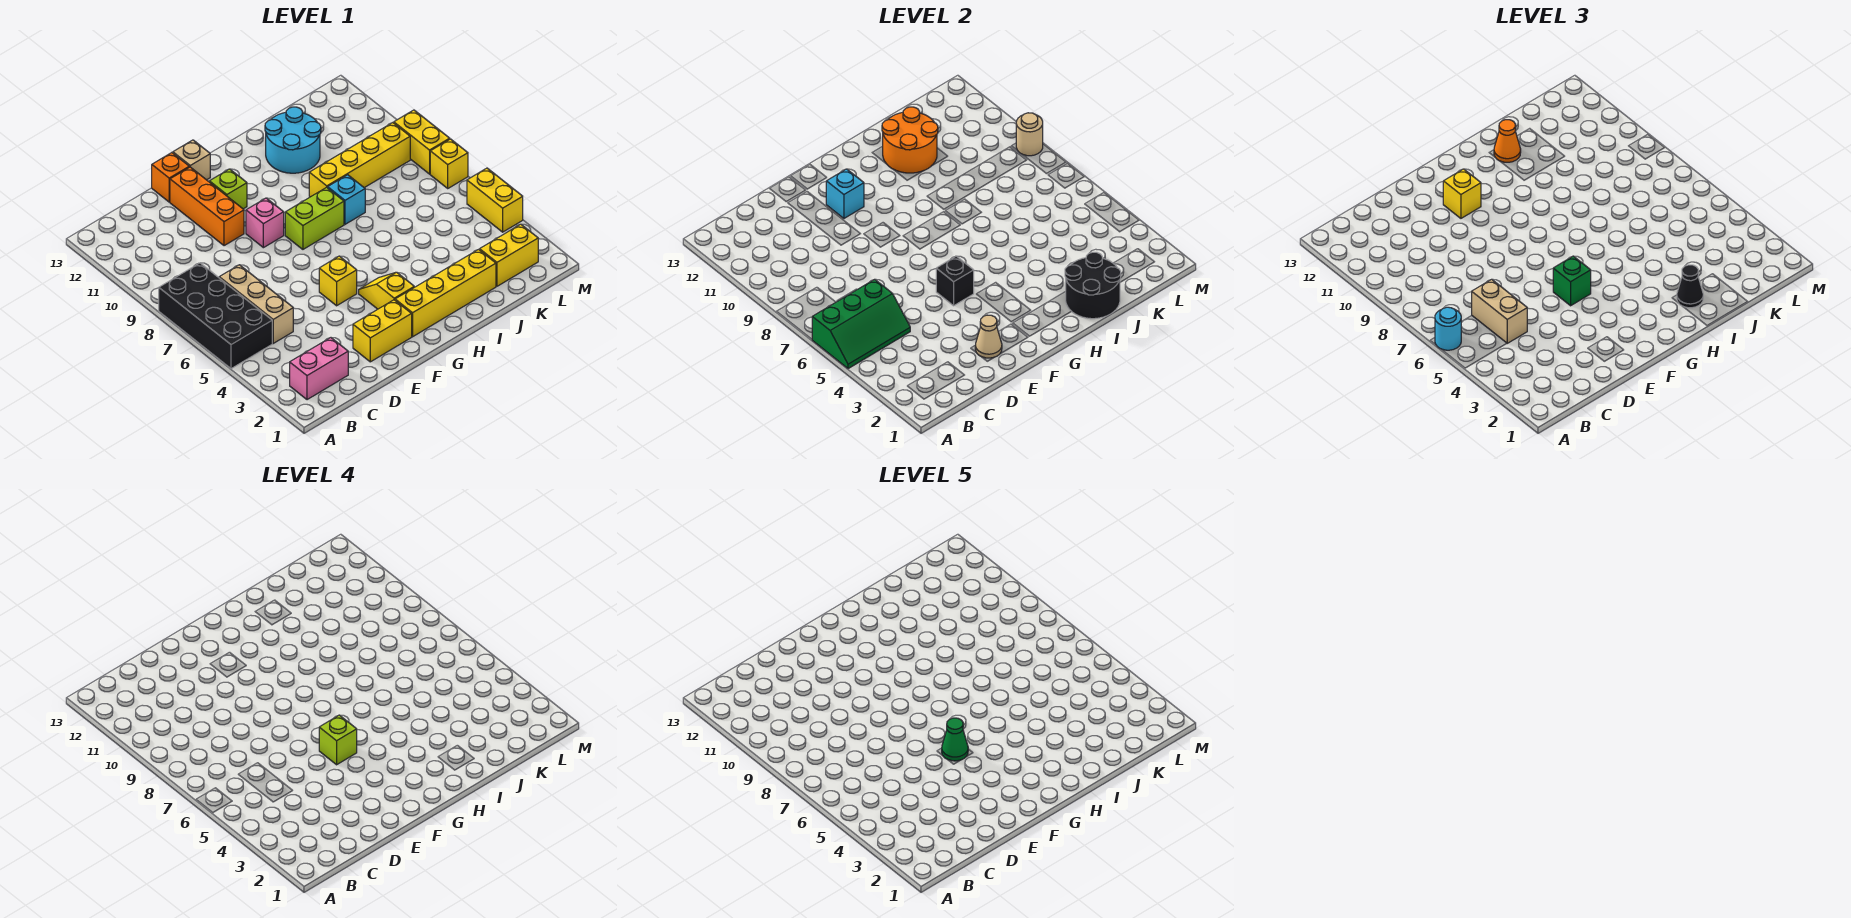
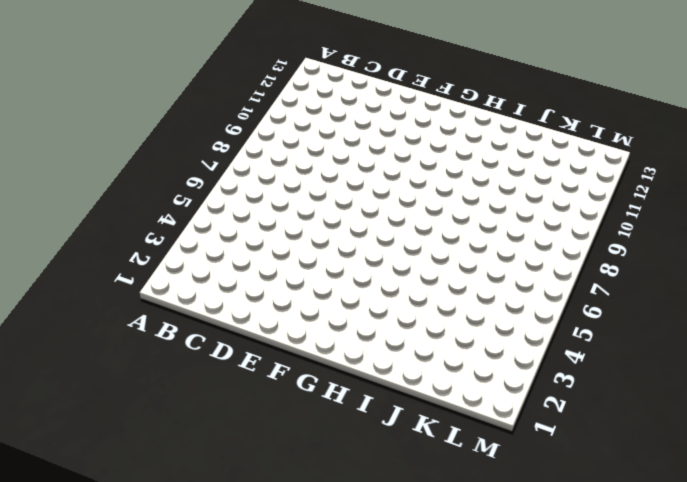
none -> black brick A5:B8 level 1
none -> pink brick B2:C2 level 1
none -> tan brick C5:C7 level 1
none -> yellow brick E2:F2 level 1

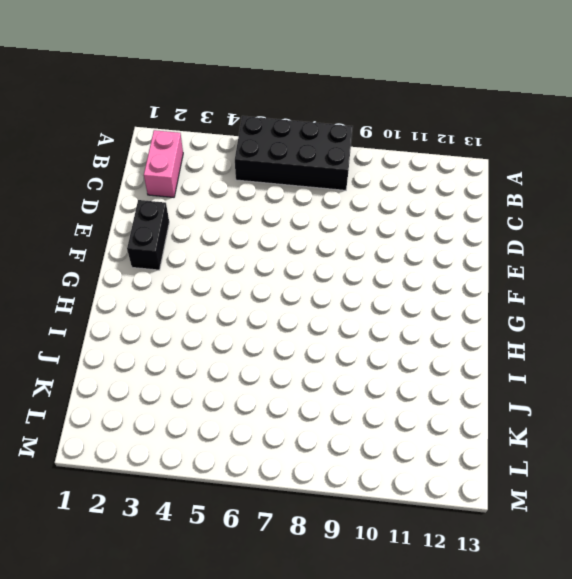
black brick E2:F2 level 1 -> yellow brick E2:F2 level 1
none -> tan brick C5:C7 level 1
none -> orange brick E10:E12 level 1
none -> orange brick E13 level 1
none -> yellow brick F5 level 1

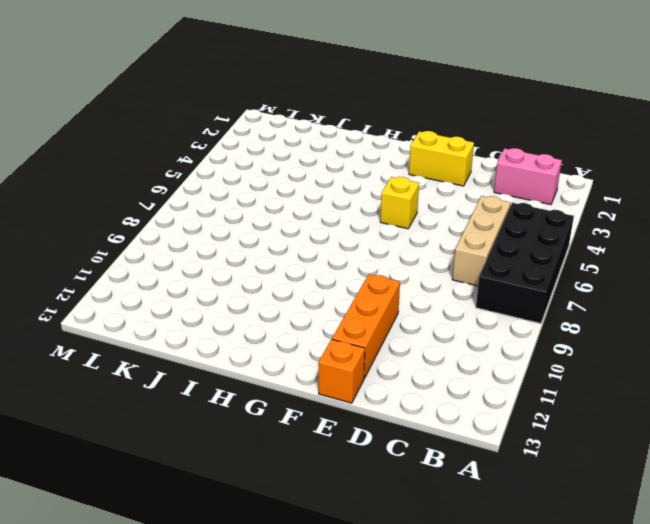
none -> pink brick F9 level 1
none -> lime brick F11 level 1
none -> tan brick F13 level 1
none -> yellow brick G2:J2 level 1

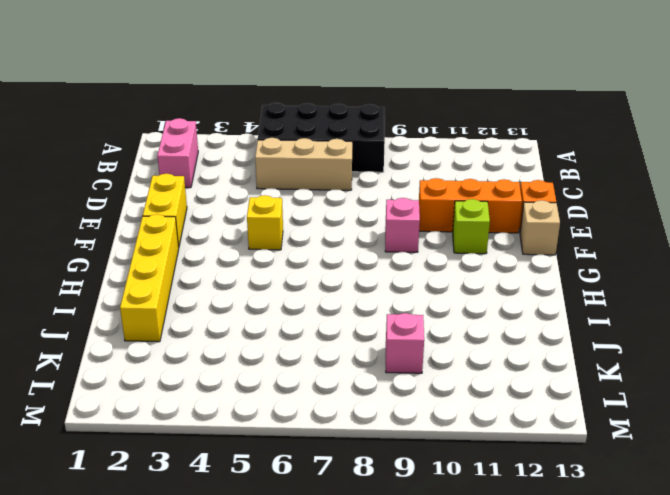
pink brick K9 level 1 -> yellow brick I9:L9 level 1
none -> yellow slope G3:G4 level 1 top 3
none -> lime brick G8:H8 level 1
none -> cyan brick I8 level 1
none -> cyan round brick I11:J12 level 1

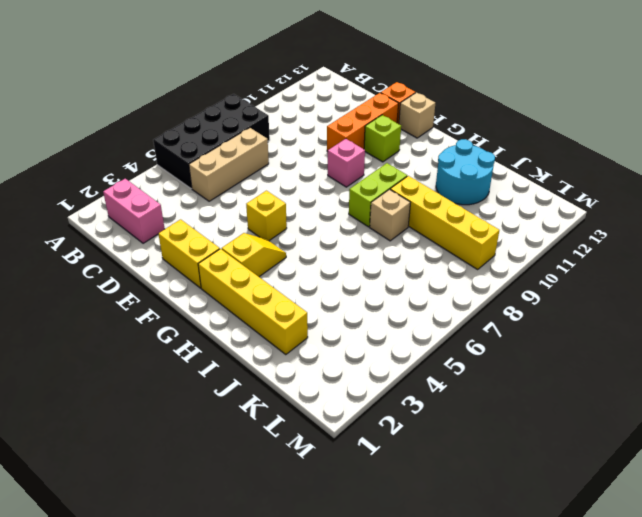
lime brick H8:H9 level 1 -> lime brick G8:H8 level 1
tan brick I8 level 1 -> cyan brick I8 level 1
none -> yellow brick K2:L2 level 1
none -> yellow brick M4:M5 level 1
none -> yellow brick M7 level 1
none -> yellow brick M8:M9 level 1

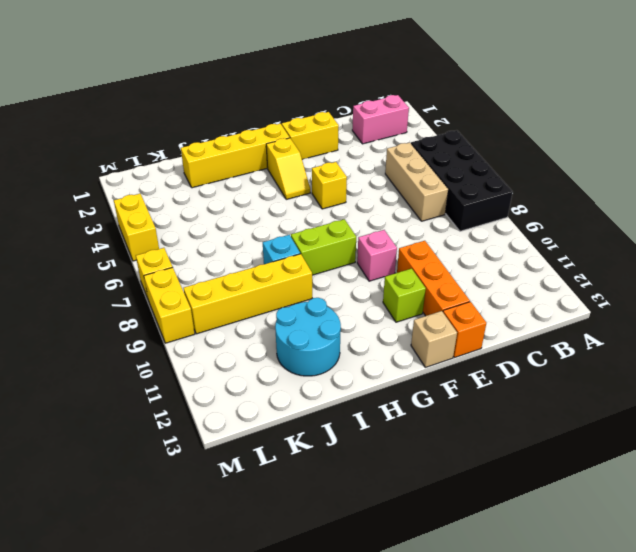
none -> yellow brick K2:L2 level 1
none -> green slope A5:C6 level 2 top 6
none -> tan cone E2 level 2
none -> black brick F5 level 2

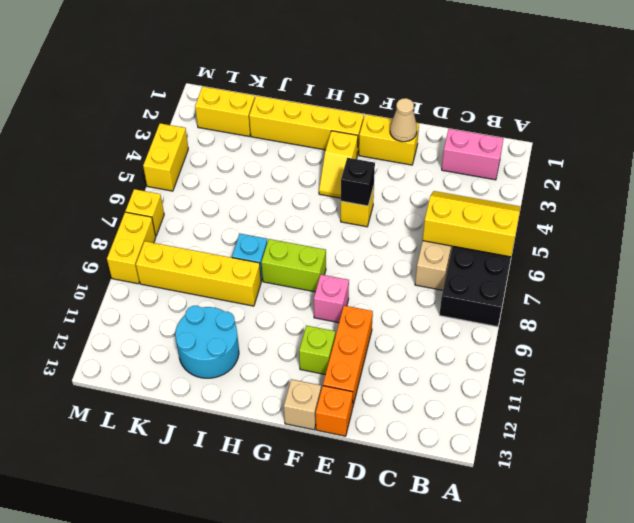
yellow slope A5:C6 level 2 top 6 -> green slope A5:C6 level 2 top 6
none -> cyan brick F11 level 2
none -> black round brick I1:J2 level 2
none -> orange round brick I11:J12 level 2
none -> tan round brick M9 level 2

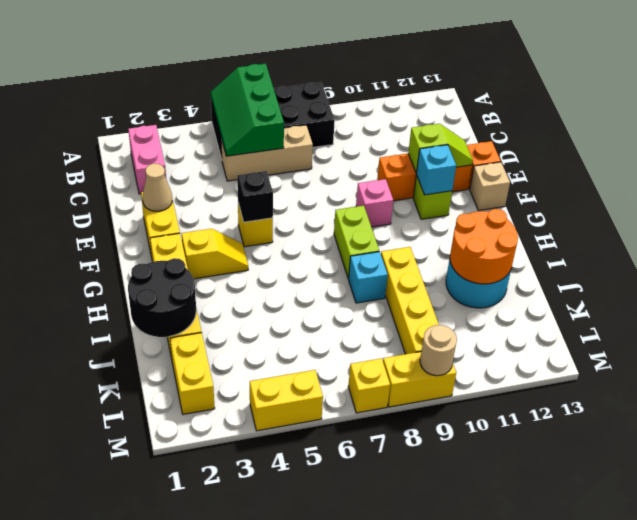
lime slope E11:E12 level 2 top 11 -> none
none -> cyan round brick A6 level 3
none -> tan brick C5:C6 level 3
none -> green brick F5 level 3
none -> yellow brick F11 level 3

